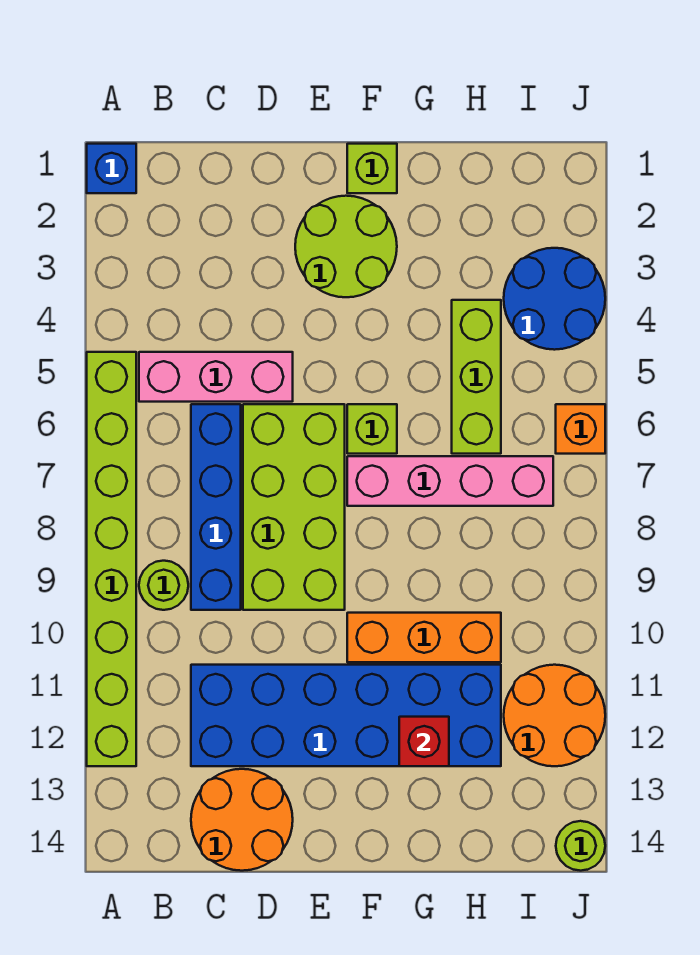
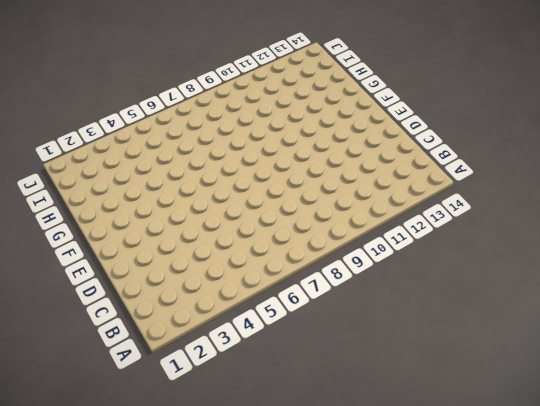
none -> blue brick A1 level 1
none -> lime brick A5:A12 level 1
none -> pink brick B5:D5 level 1

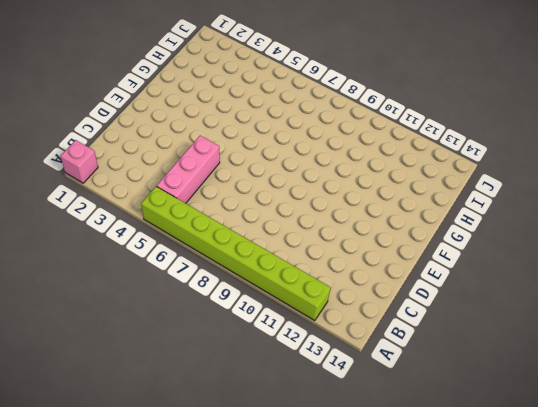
pink brick A1 level 1 -> blue brick A1 level 1
none -> lime round brick B9 level 1
none -> blue brick C6:C9 level 1
none -> blue brick C11:H12 level 1

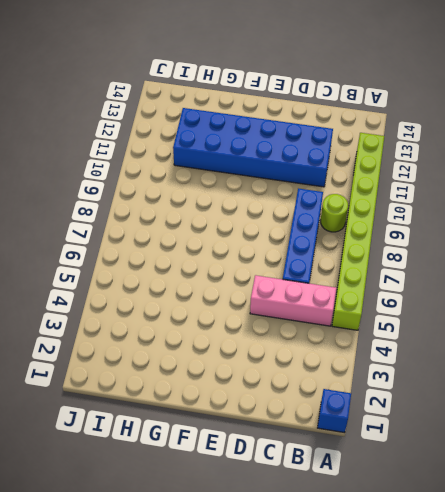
none -> orange round brick C13:D14 level 1
none -> lime brick D6:E9 level 1
none -> lime round brick E2:F3 level 1

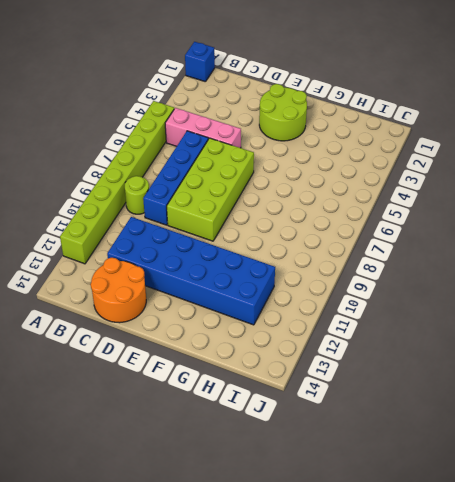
none -> lime brick F1 level 1
none -> lime brick F6 level 1
none -> pink brick F7:I7 level 1

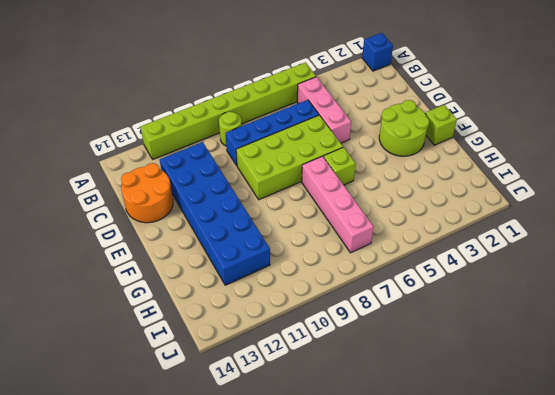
none -> orange brick F10:H10 level 1
none -> lime brick H4:H6 level 1
none -> blue round brick I3:J4 level 1

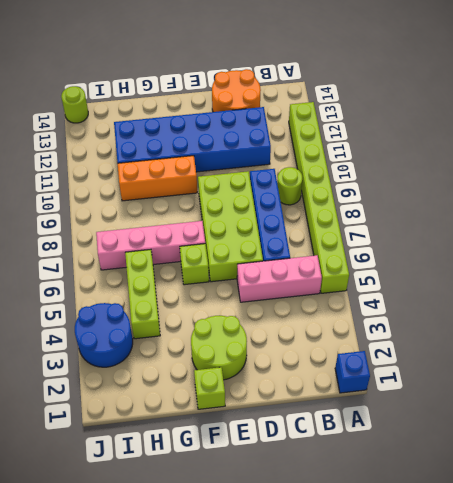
none -> orange round brick I11:J12 level 1
none -> orange brick J6 level 1
none -> red brick G12 level 2

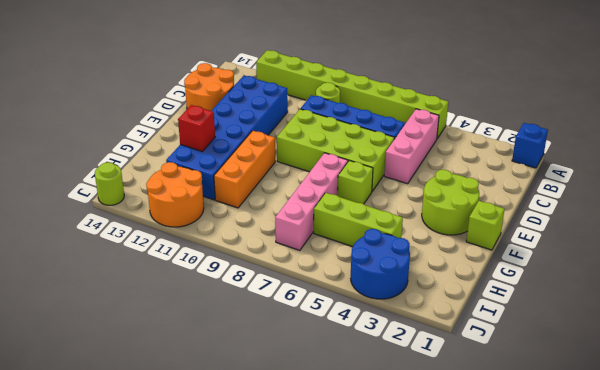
none -> orange brick J6 level 1

